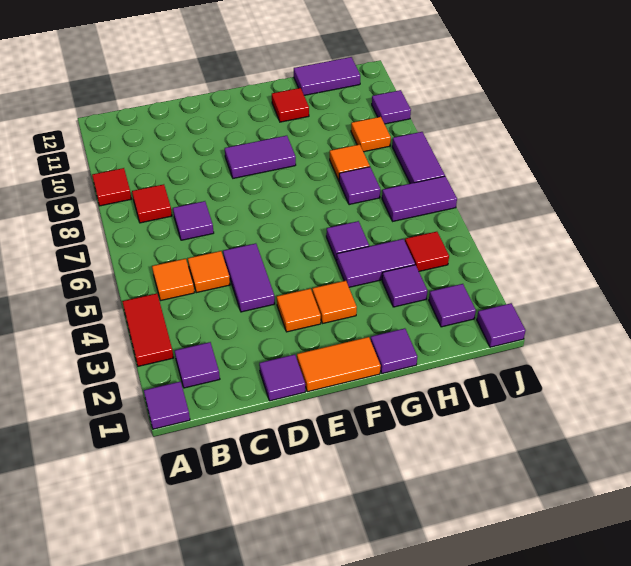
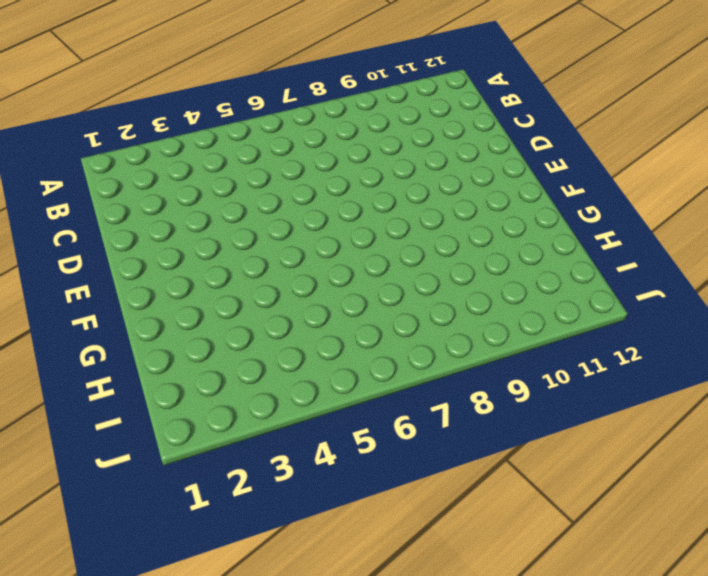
none -> purple tile A1 level 1
none -> red tile A3:A4 level 1
none -> red tile A9 level 1

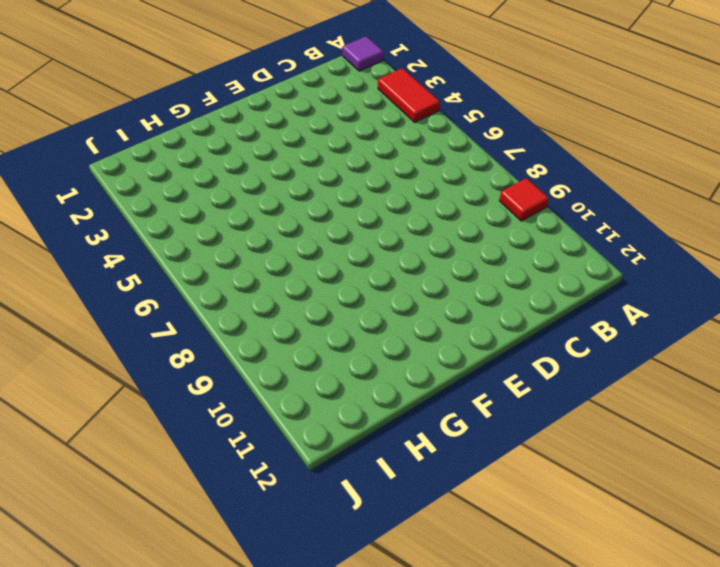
none -> purple tile B2 level 1
none -> orange tile B5 level 1
none -> red tile B8 level 1

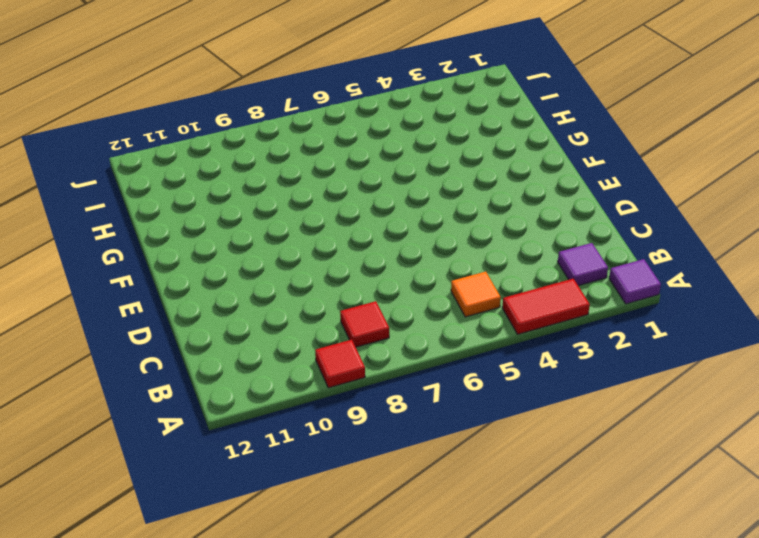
none -> orange tile C5 level 1
none -> purple tile C7 level 1
none -> purple tile D1 level 1

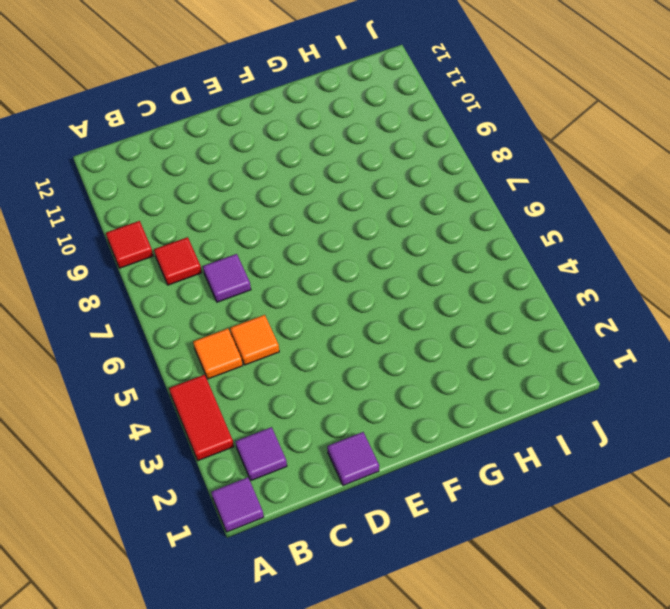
none -> purple tile D4:D5 level 1
none -> orange tile E1:F1 level 1
none -> orange tile E3 level 1

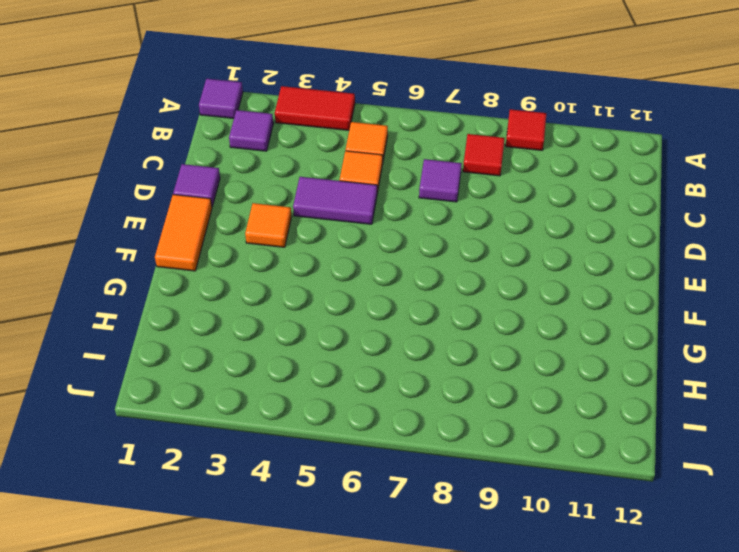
none -> purple tile E9:F9 level 1
none -> orange tile F3 level 1
none -> purple tile G1 level 1

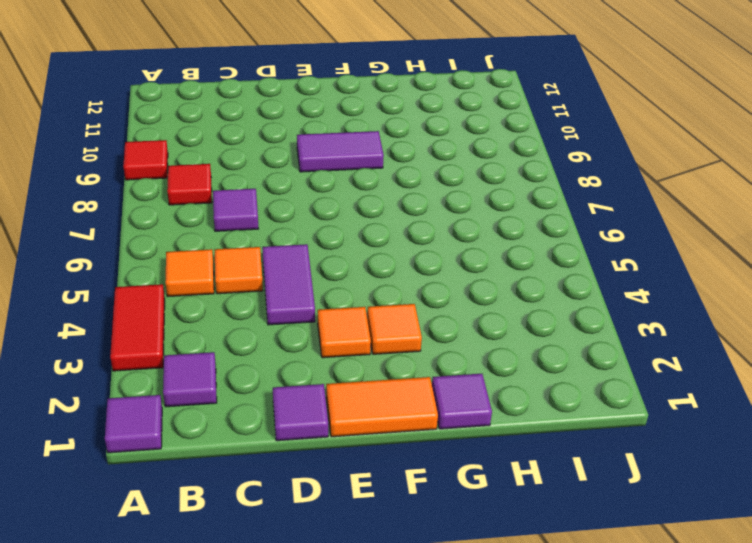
none -> purple tile G4:H4 level 1
none -> purple tile G5 level 1
none -> red tile G11 level 1

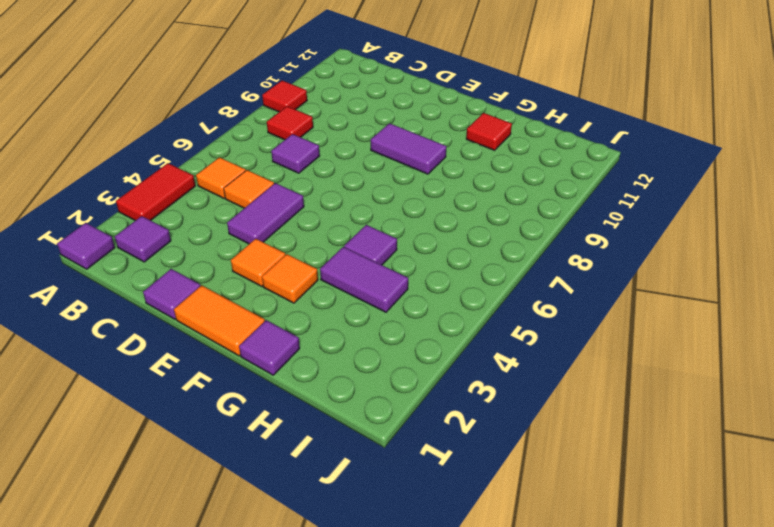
none -> purple tile H3 level 1
none -> purple tile H7 level 1
none -> orange tile H8 level 1

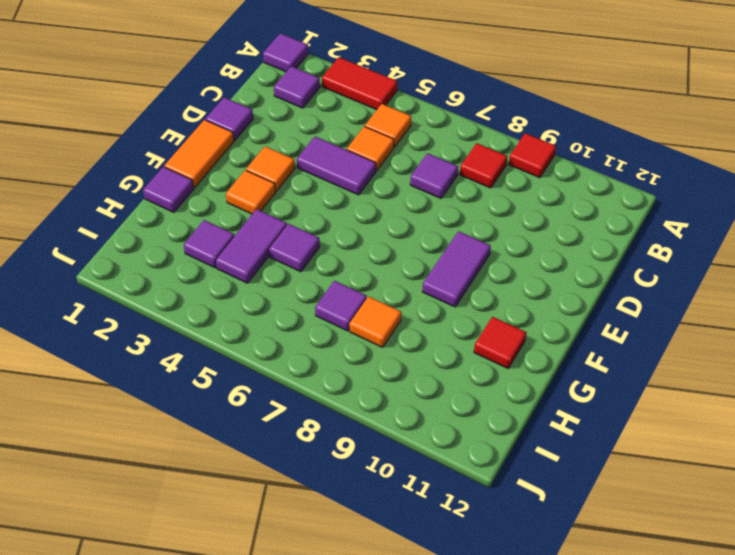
none -> purple tile H12:I12 level 1
none -> purple tile I2 level 1
none -> red tile I4 level 1

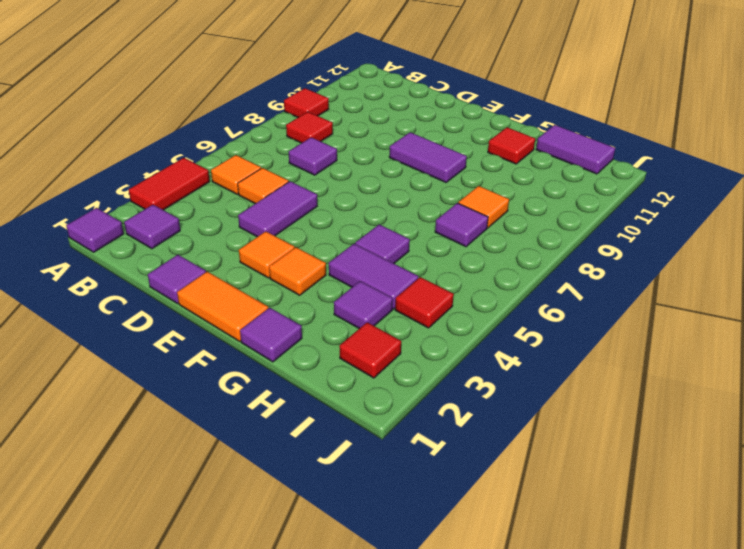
red tile I2 level 1 -> purple tile I2 level 1
none -> purple tile I6:J6 level 1
none -> orange tile I9 level 1
none -> purple tile J1 level 1

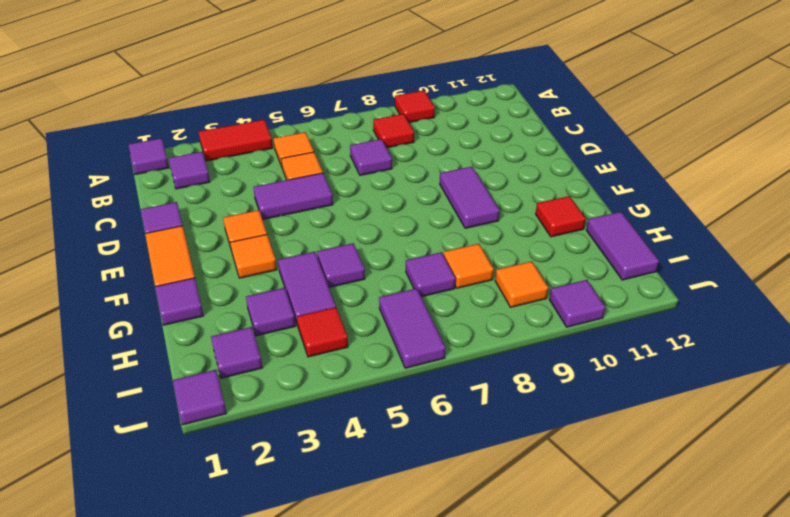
none -> purple tile J7:J8 level 1

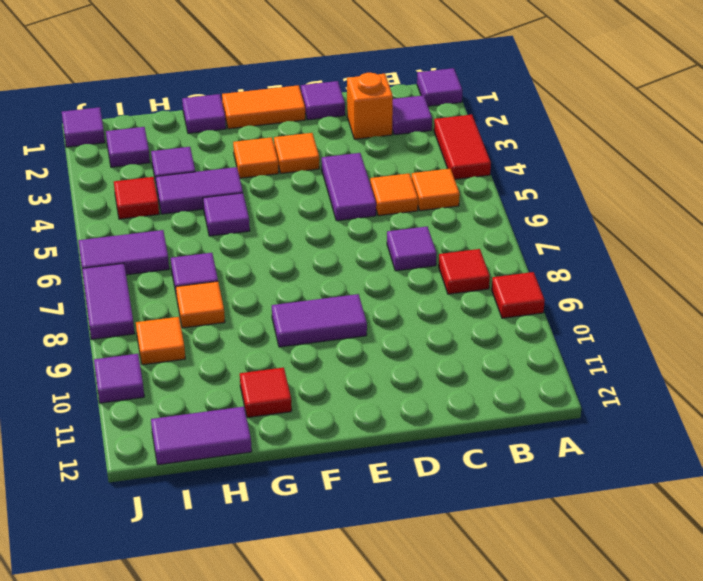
orange brick C2 level 1 -> none

